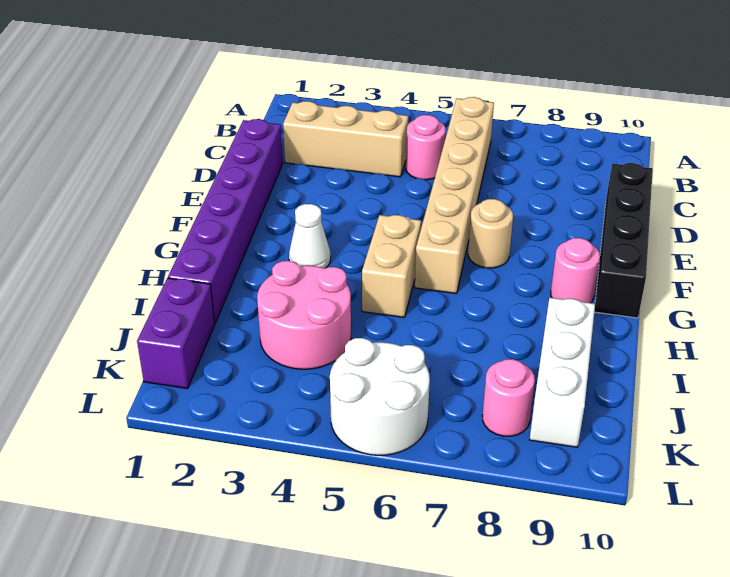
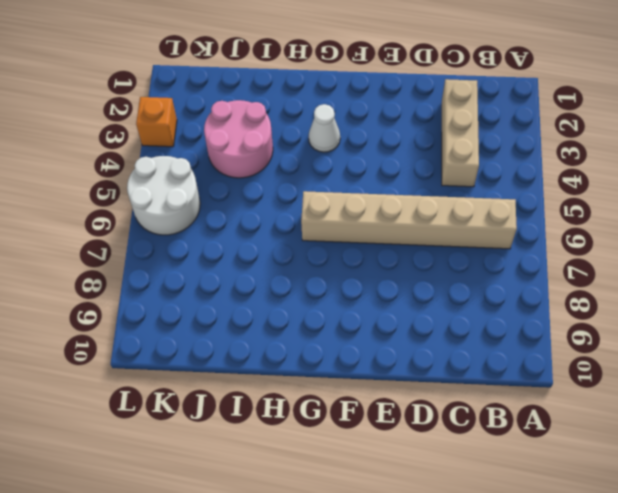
orange brick L3 level 1 -> none
none -> pink round brick C5 level 1
none -> purple brick D1:I1 level 1
none -> black brick D10:G10 level 1

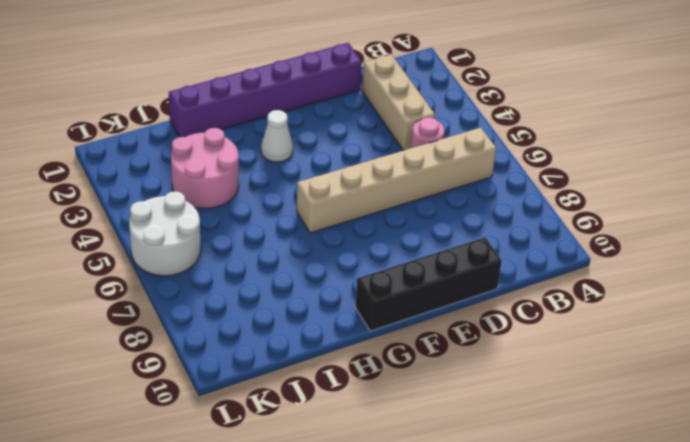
none -> tan round brick F7 level 1
none -> tan brick G5:H5 level 1
none -> pink round brick G9 level 1

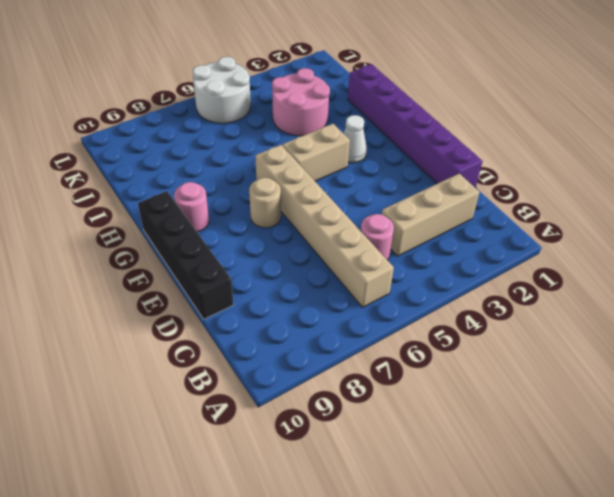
tan brick G4:G5 level 1 -> tan brick G5:H5 level 1
none -> white brick I9:K9 level 1
none -> purple brick J1:K1 level 1
none -> pink round brick K8 level 1

